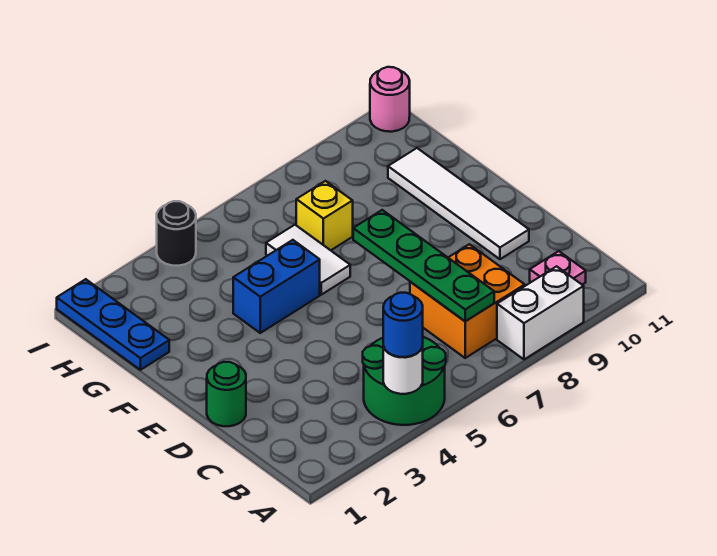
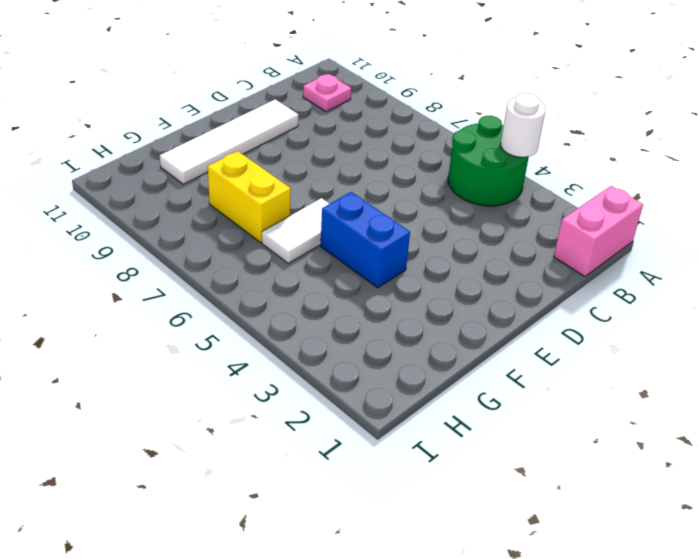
pink brick A1:B1 level 1 -> none
yellow brick G7:G8 level 1 -> yellow brick G7 level 1
none -> white brick A8:A9 level 1
none -> orange brick B7:C8 level 1
none -> green round brick D1 level 1

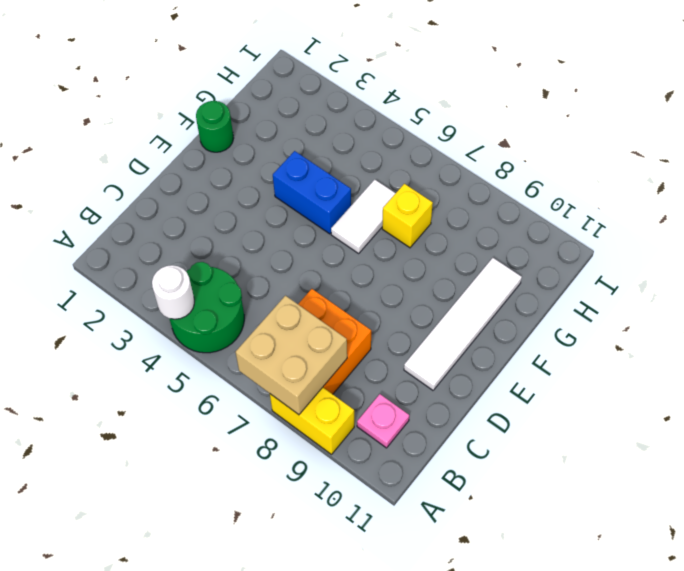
tan brick A7:B8 level 2 -> green plate B7:E7 level 2
yellow brick A8:A9 level 1 -> white brick A8:A9 level 1
green round brick F1 level 1 -> green round brick D1 level 1
none -> blue plate G1:I1 level 1
none -> black round brick I4 level 1
none -> pink round brick I11 level 1

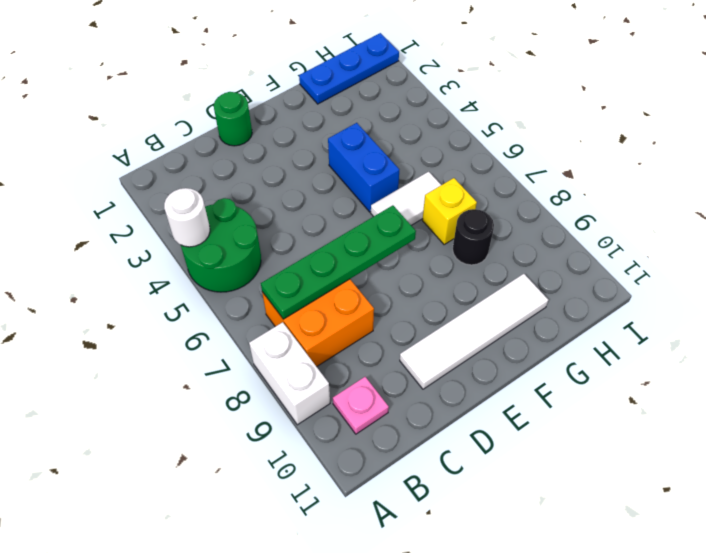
black round brick G8 level 1 -> black round brick I4 level 1
none -> pink round brick I11 level 1
none -> blue round brick A4 level 3

